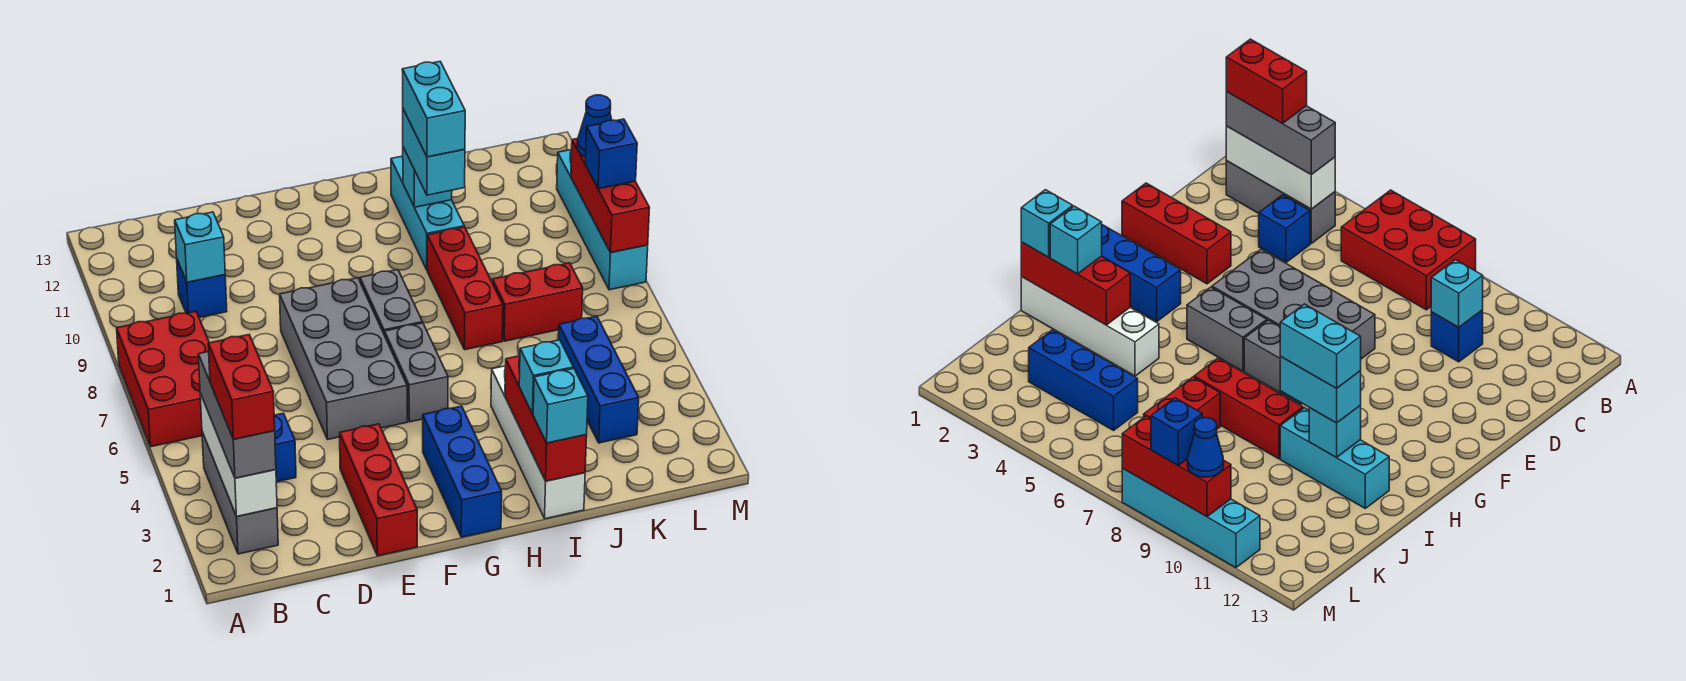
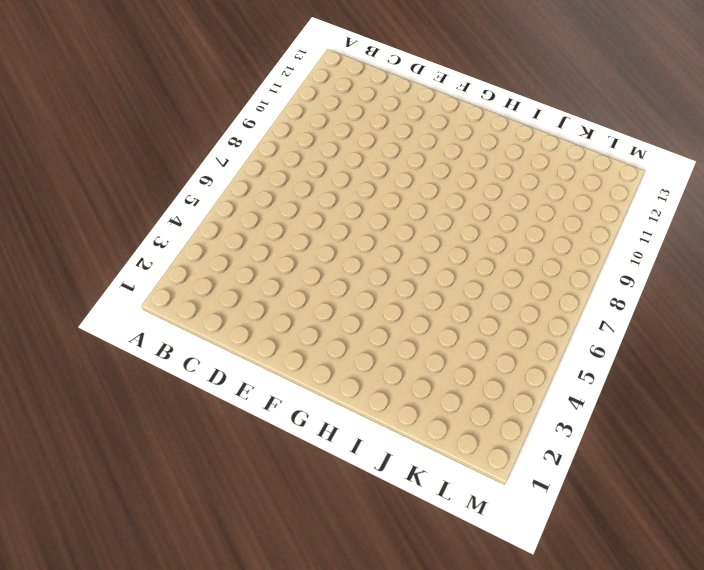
none -> red brick A6:B8 level 1
none -> grey brick B2:B4 level 1
none -> blue brick C4 level 1

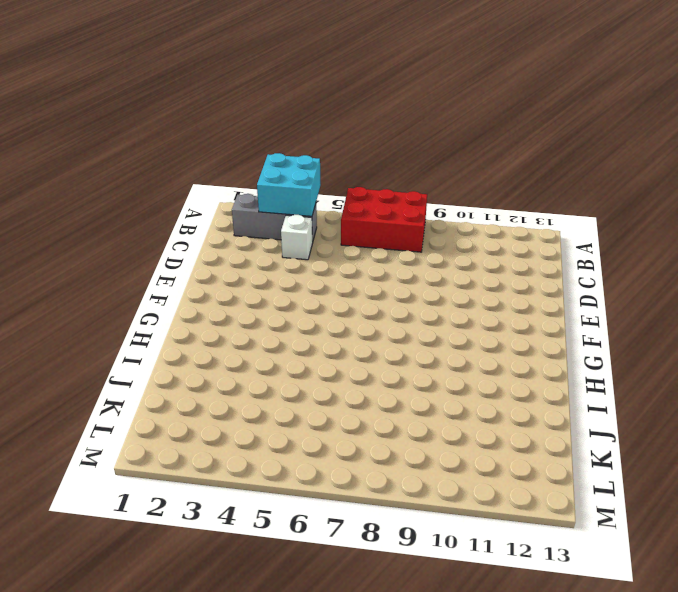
cyan brick A3:B4 level 2 -> white brick B2:B4 level 2
white brick C4 level 1 -> blue brick C4 level 1
none -> blue brick C10 level 1
none -> red brick E1:E3 level 1
none -> grey brick E5:F8 level 1

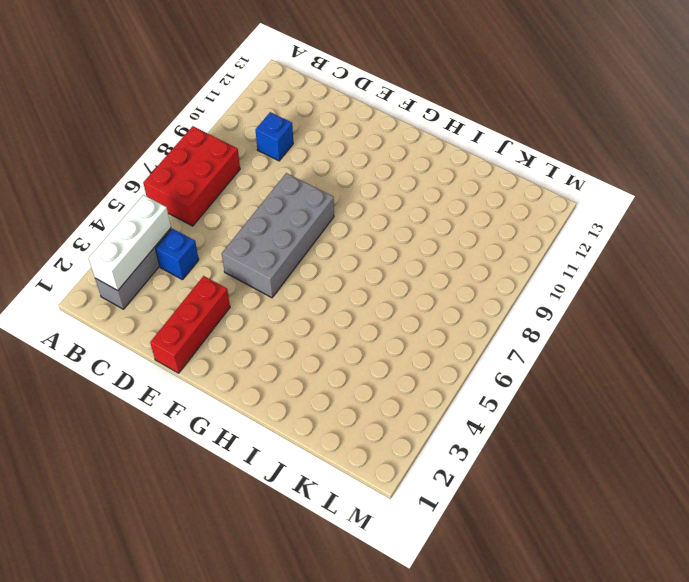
none -> blue brick G1:G3 level 1
none -> grey brick G5:G6 level 1
none -> grey brick G7:G8 level 1

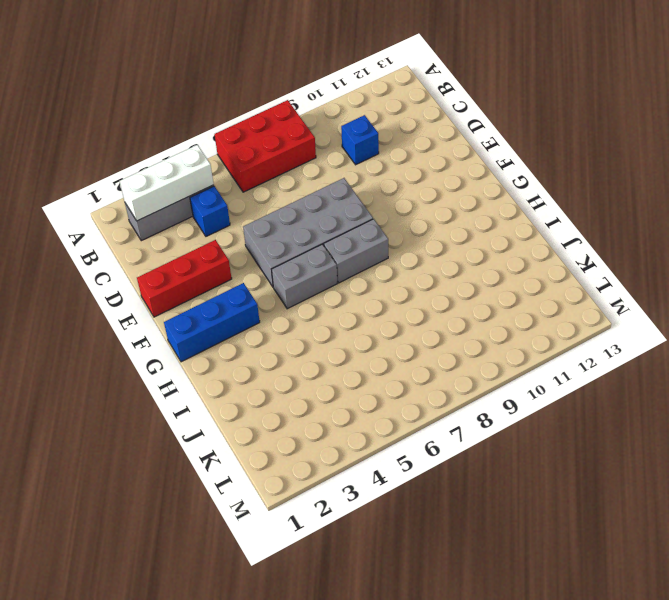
none -> white brick I1:I4 level 1
none -> red brick I7:I9 level 1
none -> cyan brick I10:I12 level 1

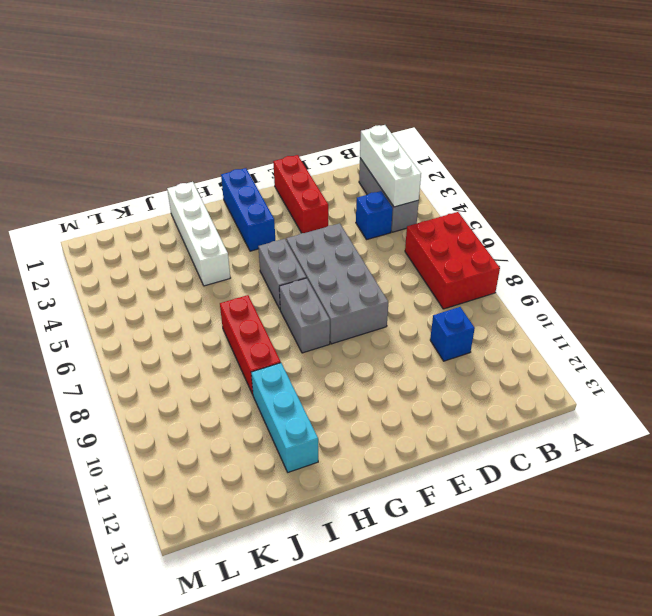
none -> red brick J7:K7 level 1
none -> blue brick K3:K5 level 1
none -> cyan brick M8:M11 level 1

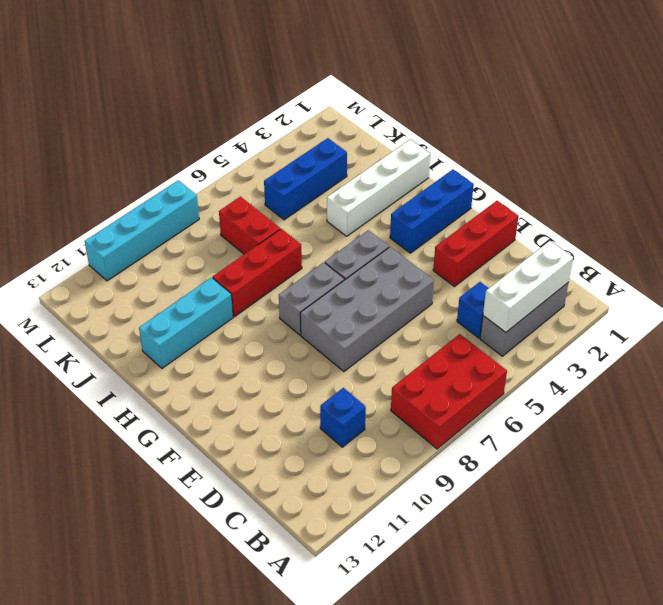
none -> cyan brick C10 level 2
none -> red brick I1:I3 level 2
none -> cyan brick I11 level 2

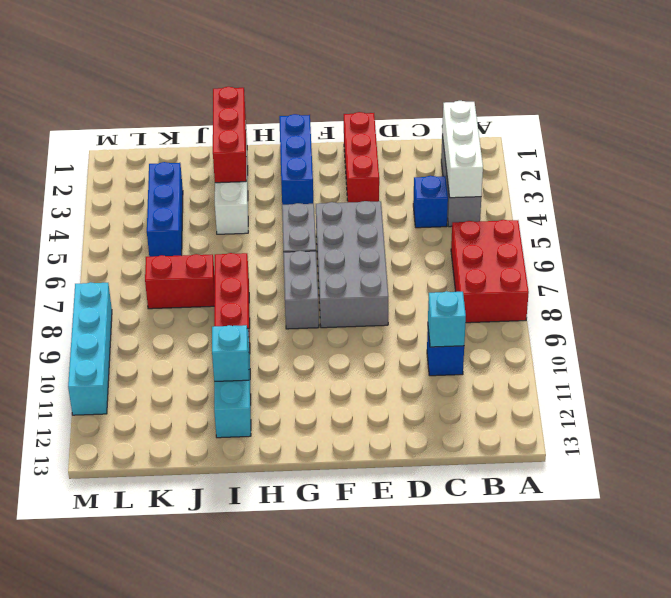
none -> red brick M8:M10 level 2
none -> grey brick B2:B4 level 3
none -> cyan brick I1 level 3

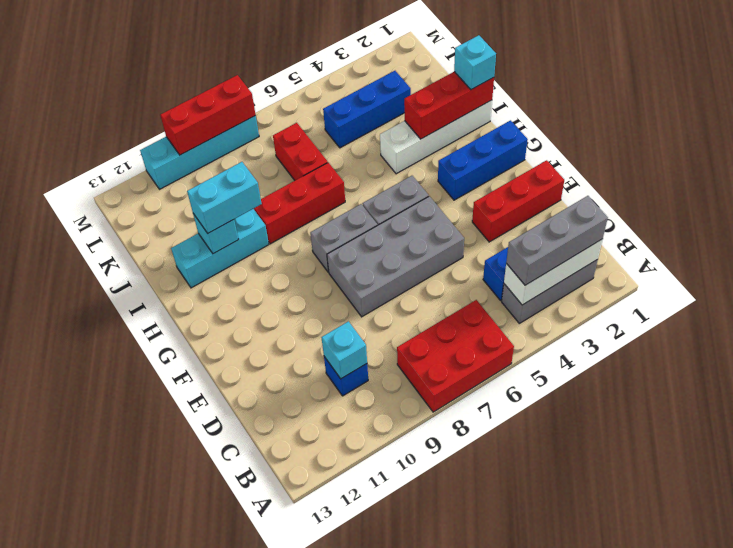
none -> cyan brick I2 level 3
none -> blue brick M9 level 3
none -> blue cone M10 level 3

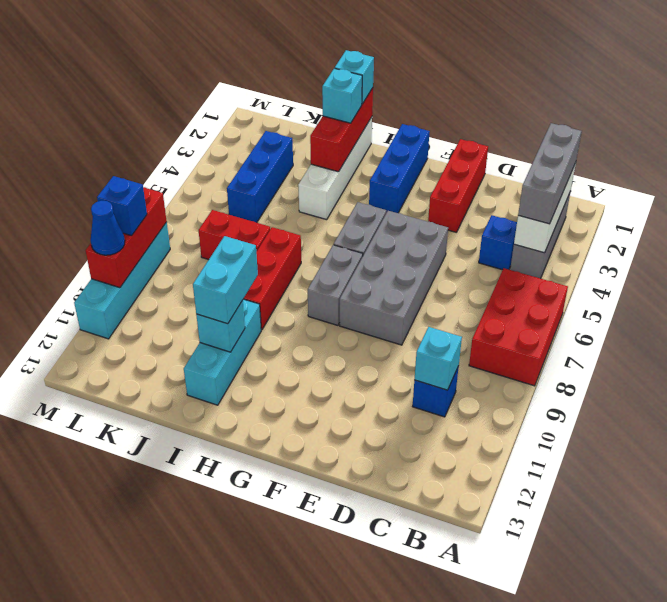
none -> red brick B2:B3 level 4
none -> cyan brick I10:I11 level 4

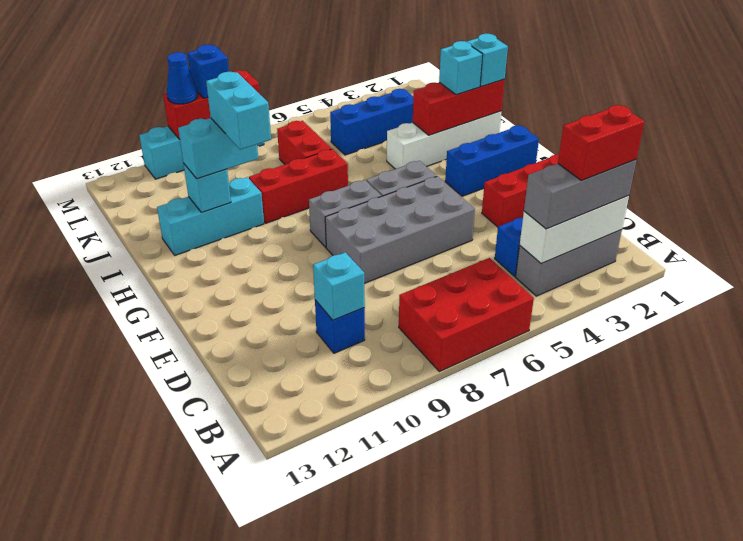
cyan brick H10:I10 level 4 -> cyan brick I10:I11 level 4

